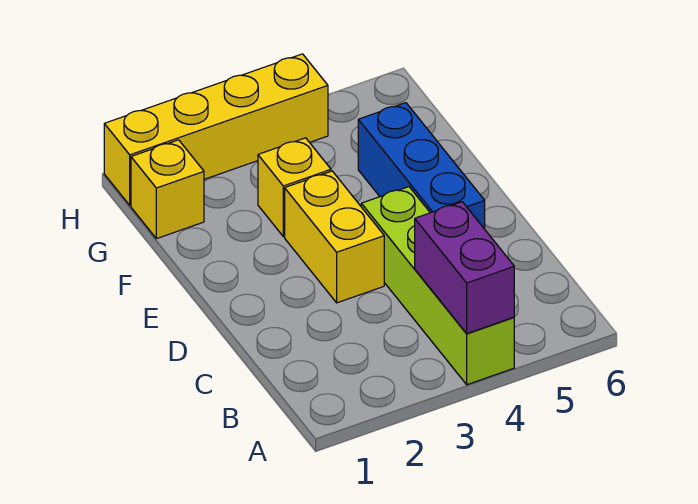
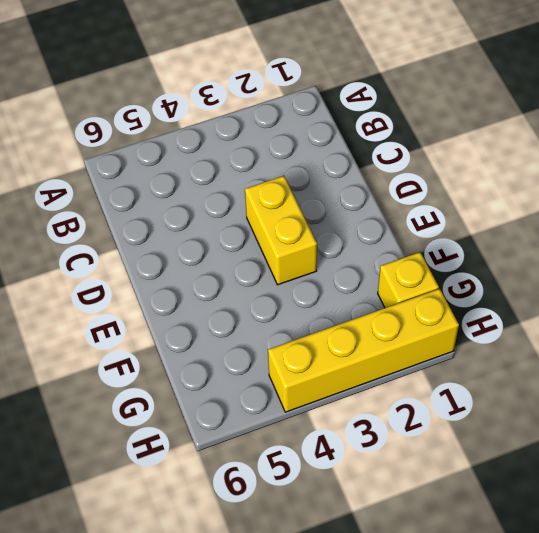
none -> lime brick A4:D4 level 1
none -> blue brick D5:F5 level 1

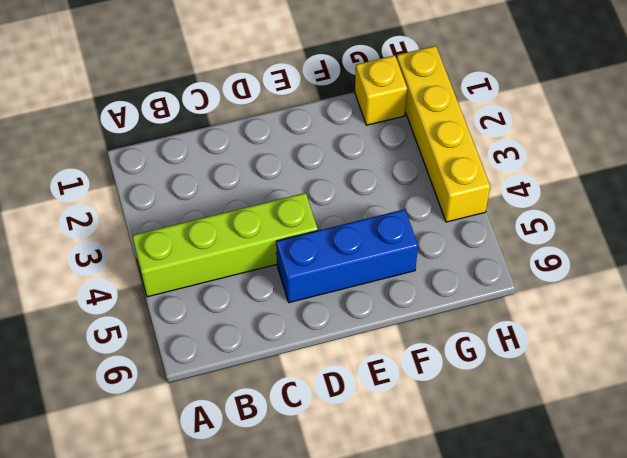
none -> yellow brick D3:E3 level 1
none -> yellow brick F3 level 1

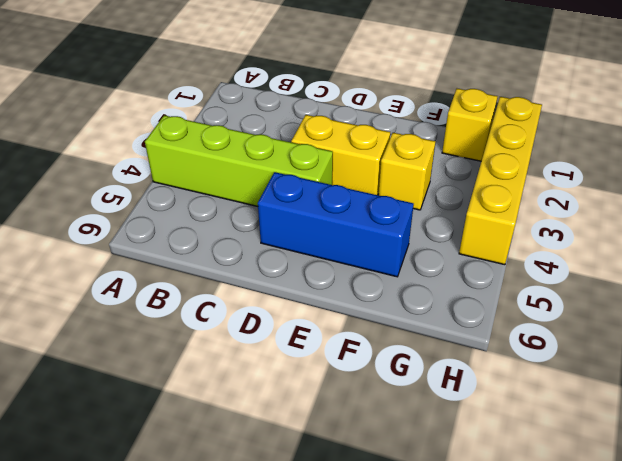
none -> purple brick A4:B4 level 2

